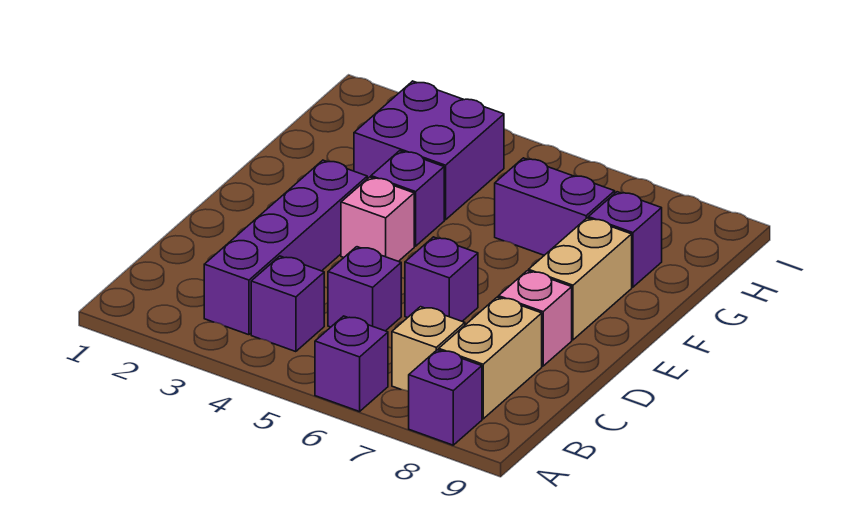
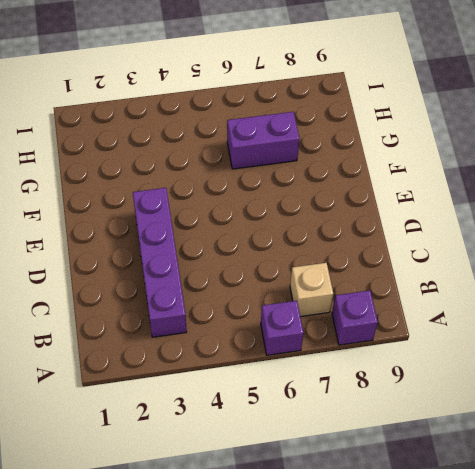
none -> purple brick B4 level 1
none -> tan brick B8:C8 level 1
none -> purple brick C5 level 1

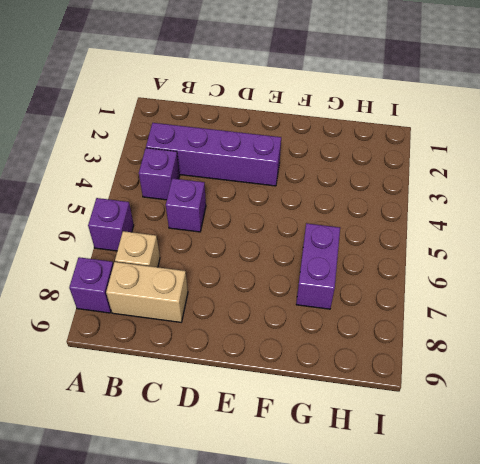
none -> purple brick D6 level 1
none -> pink brick D8 level 1
none -> pink brick E4 level 1

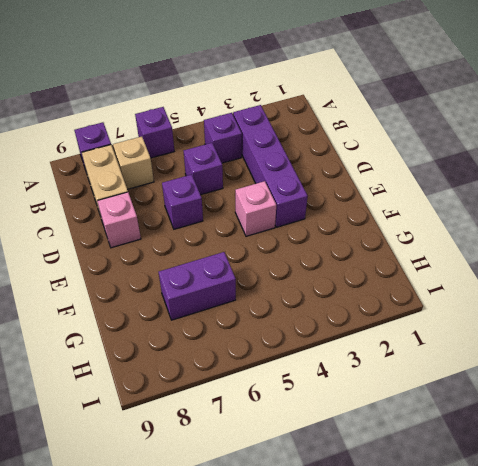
none -> tan brick E8:F8 level 1
none -> purple brick F4 level 1
none -> purple brick G3:H4 level 1

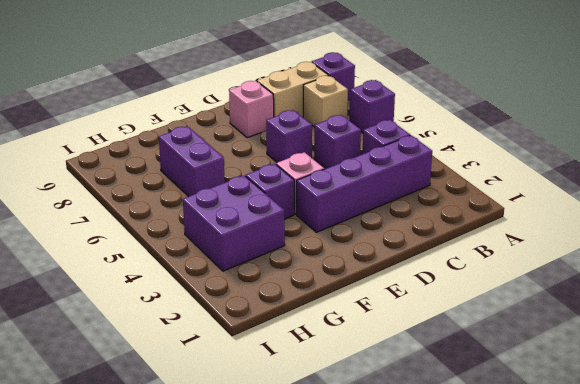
none -> tan brick E8:F8 level 1
none -> purple brick G8 level 1

